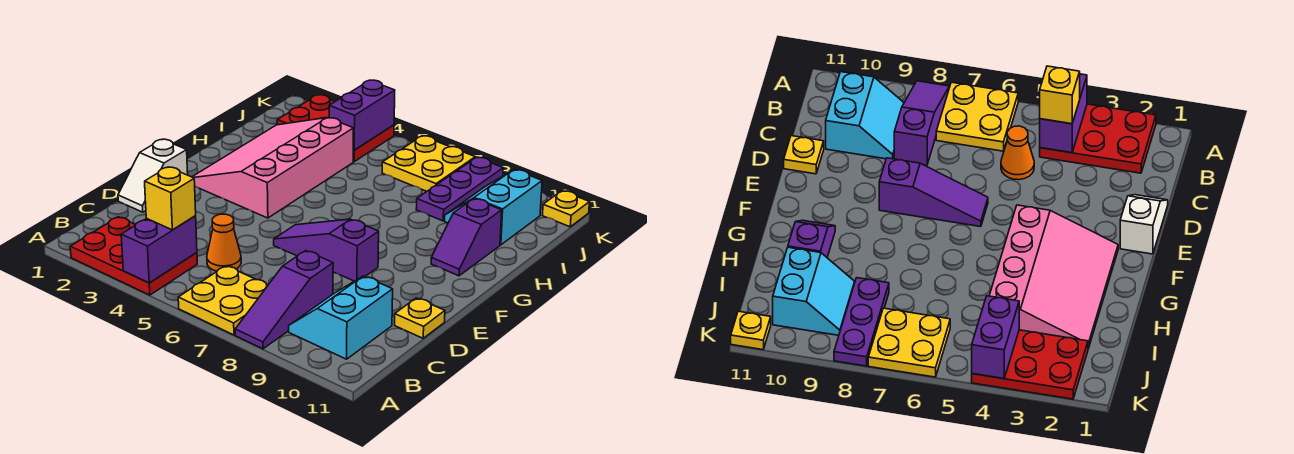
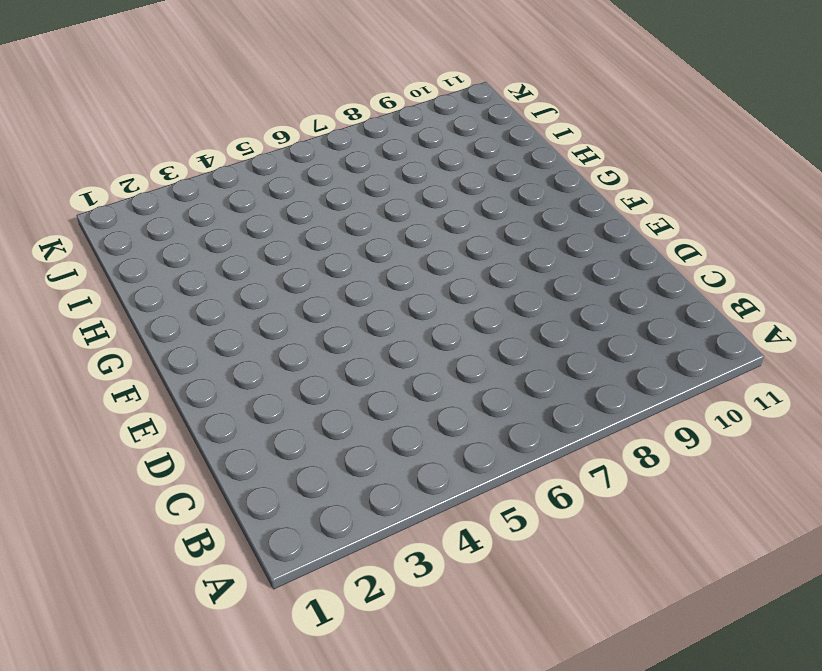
none -> red plate A2:B4 level 1
none -> yellow plate A6:B7 level 1
none -> purple slope A8:C8 level 1 top C

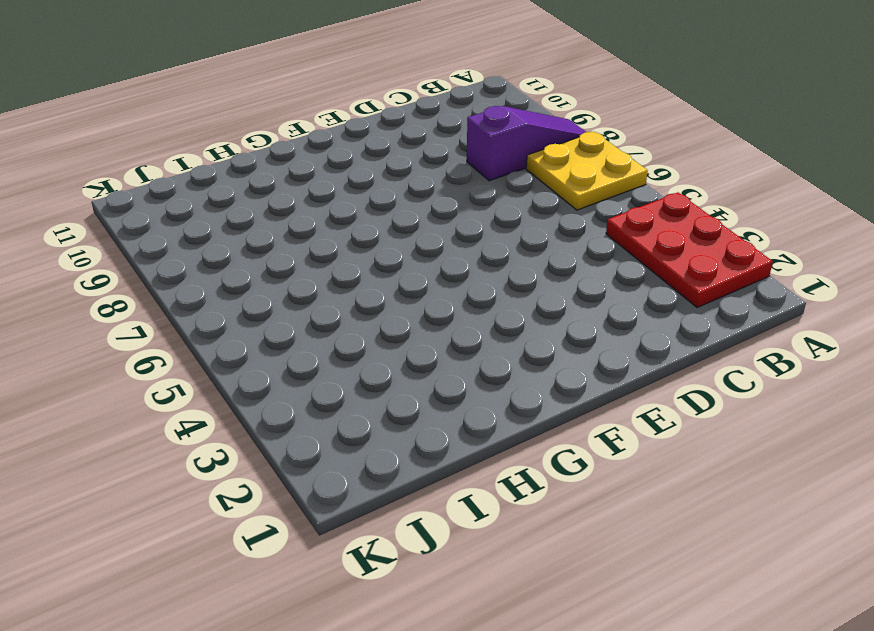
none -> cyan slope B9:C10 level 1 top 10
none -> orange cone C5 level 1
none -> white slope D1:E1 level 1 top E

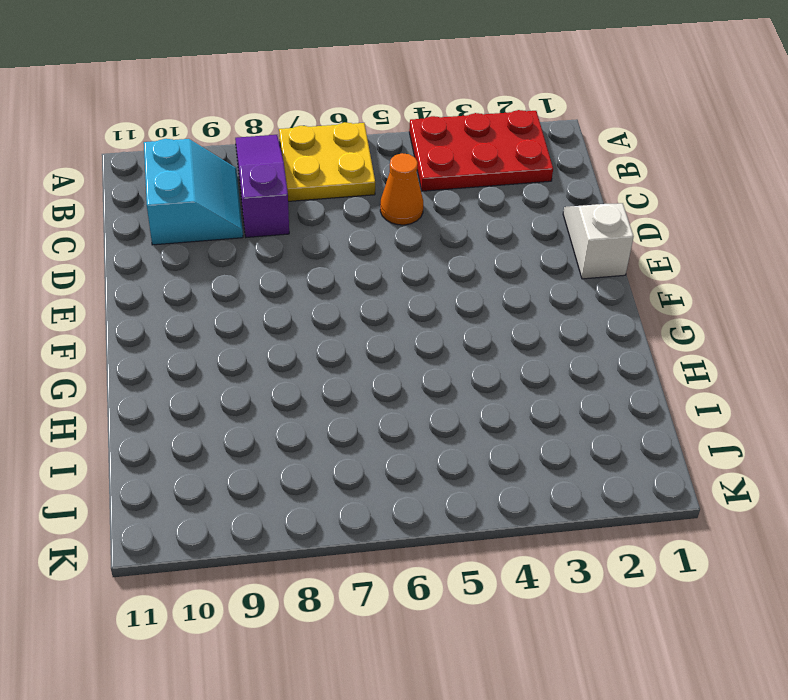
none -> yellow plate D11 level 1
none -> purple slope E6:E8 level 1 top 8
none -> pink slope F2:I4 level 1 top 4

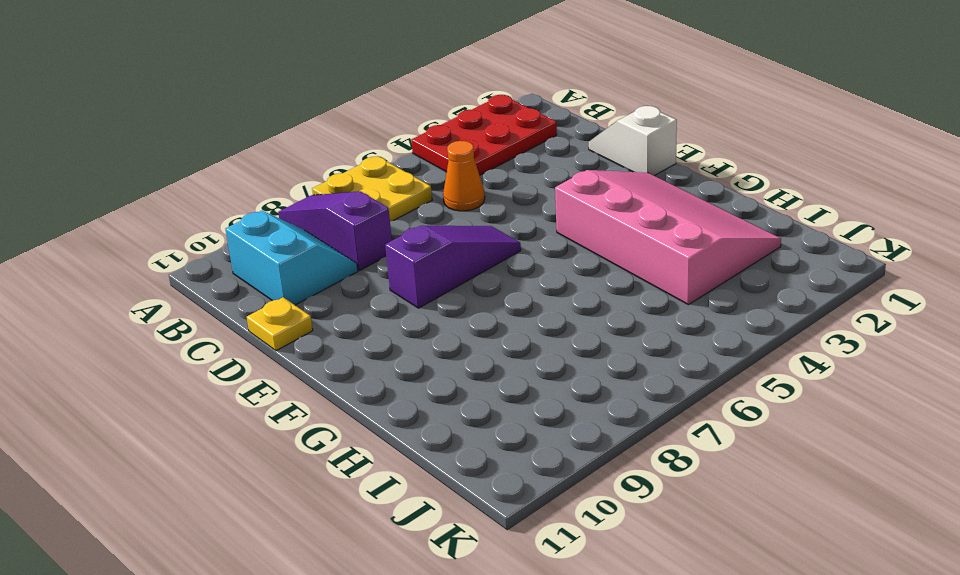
none -> purple slope G10:H10 level 1 top H
none -> purple plate I8:K8 level 1
none -> cyan slope I9:J10 level 1 top 10

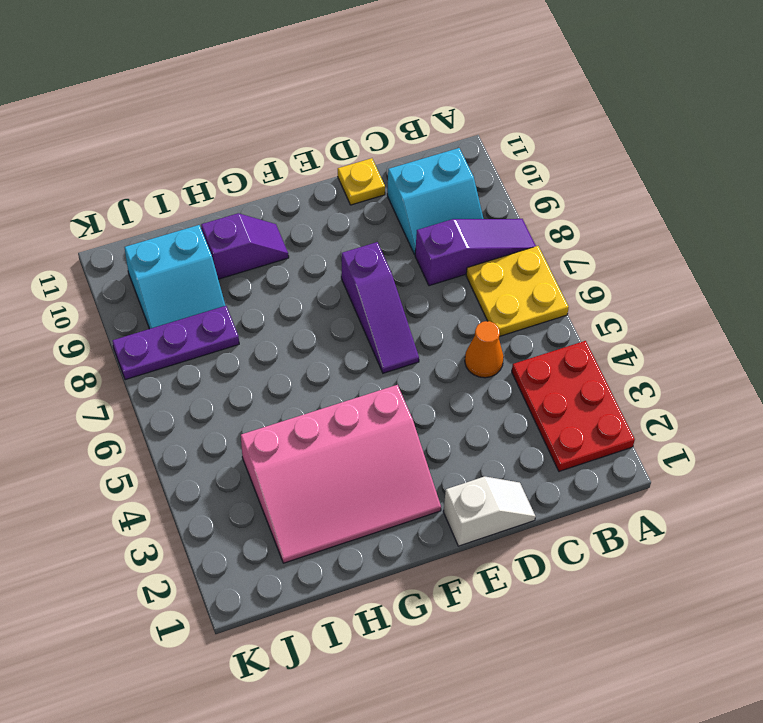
none -> red plate J2:K4 level 1
none -> yellow plate J6:K7 level 1
none -> yellow plate K11 level 1

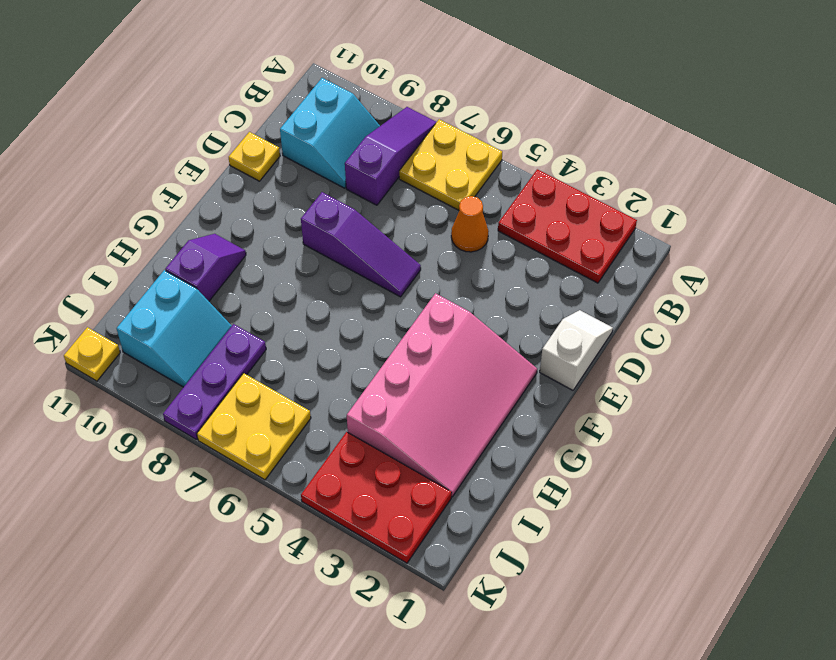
none -> purple brick A4:B4 level 2
none -> purple brick J4:K4 level 2
none -> yellow brick B4 level 3

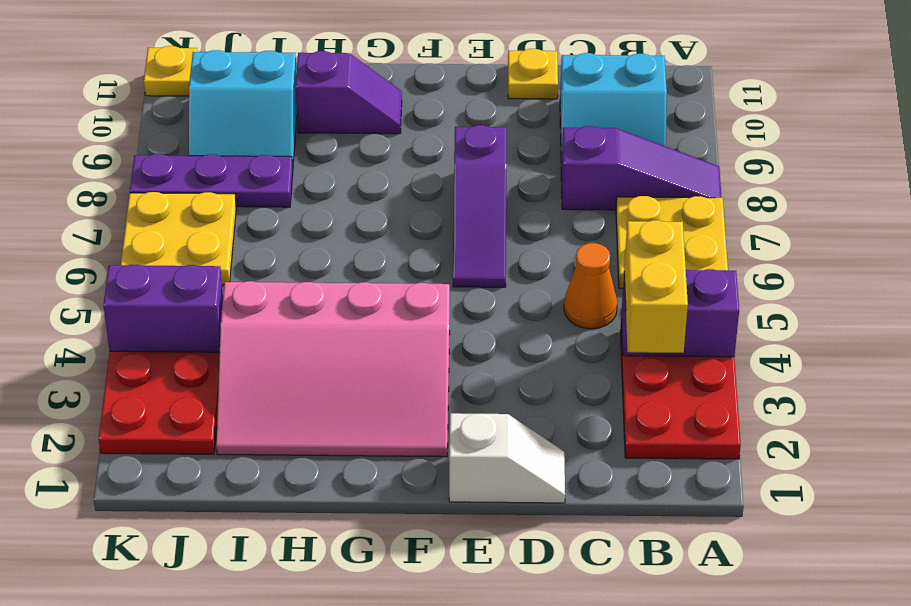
yellow brick B3:B4 level 3 -> yellow brick B4 level 3

